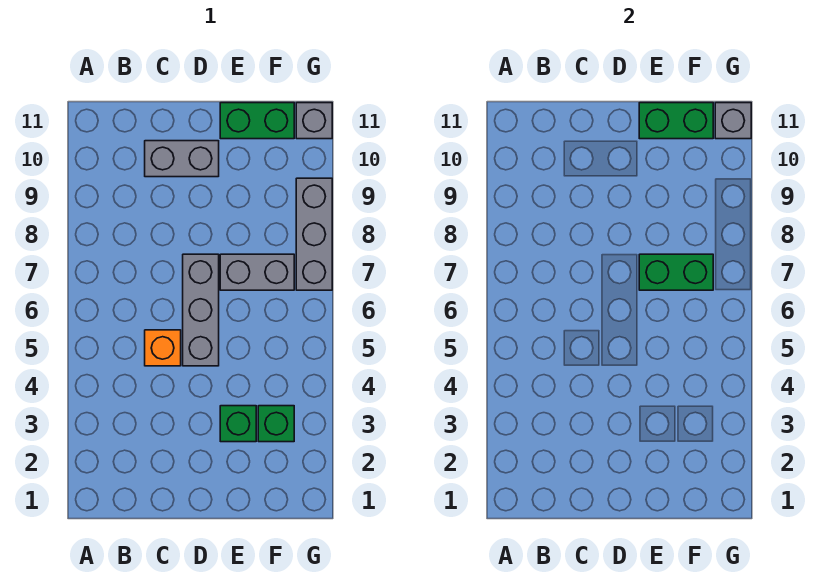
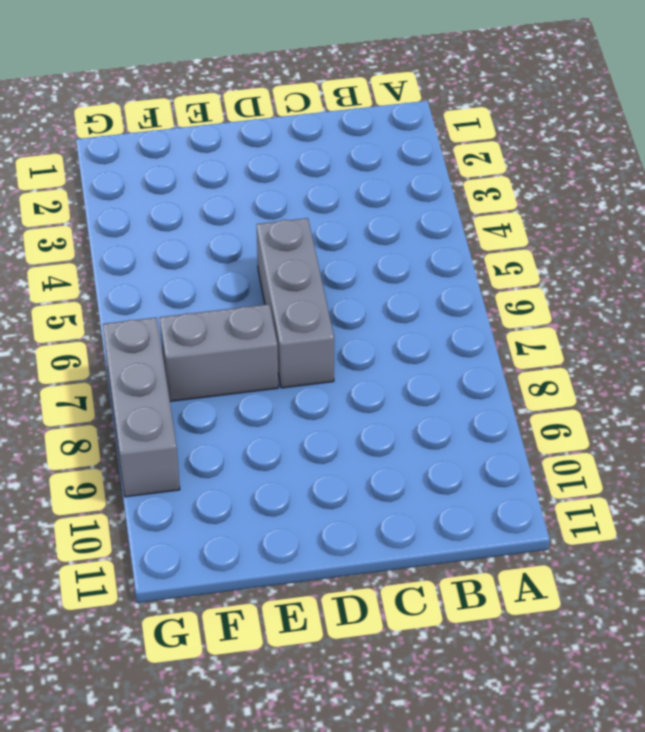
none -> orange brick C5 level 1
none -> grey brick C10:D10 level 1
none -> green brick E3 level 1

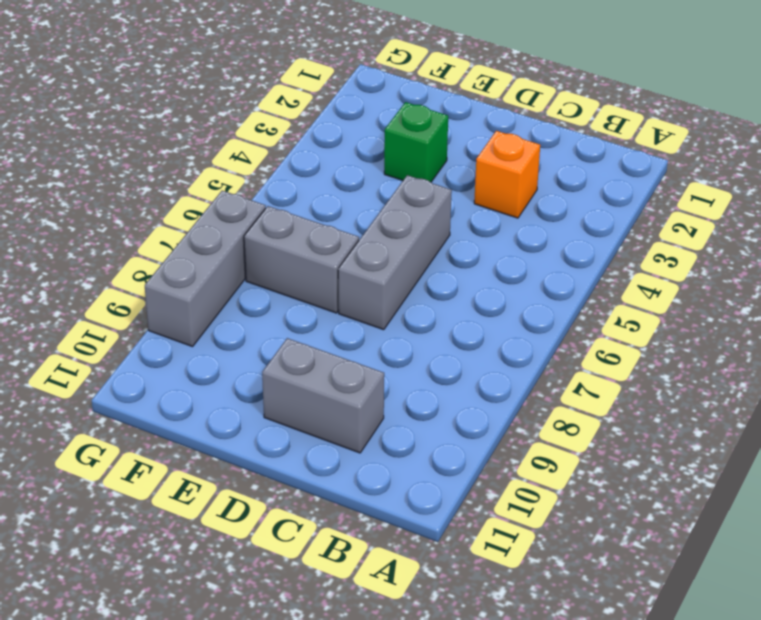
orange brick C3 level 1 -> orange brick C5 level 1
none -> green brick E11:F11 level 1
none -> green brick F3 level 1
none -> grey brick G11 level 1

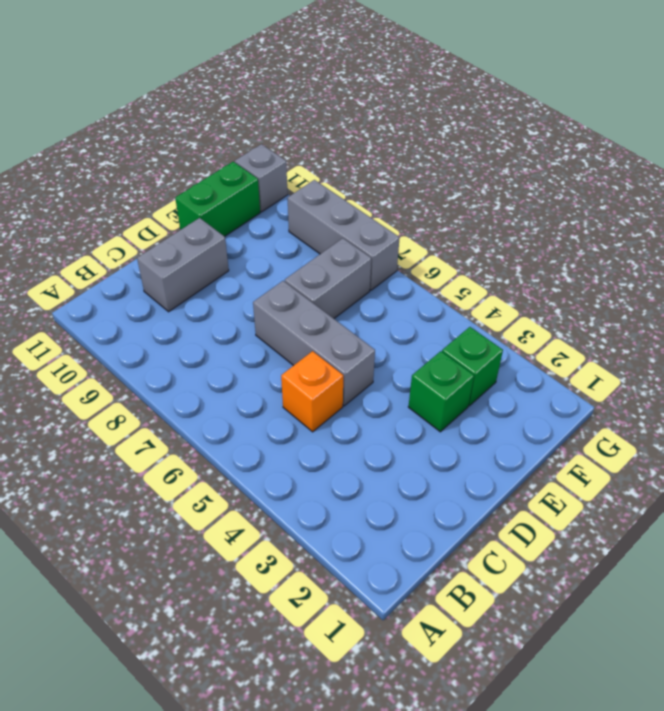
none -> green brick E7:F7 level 2
none -> green brick E11:F11 level 2
none -> grey brick G11 level 2

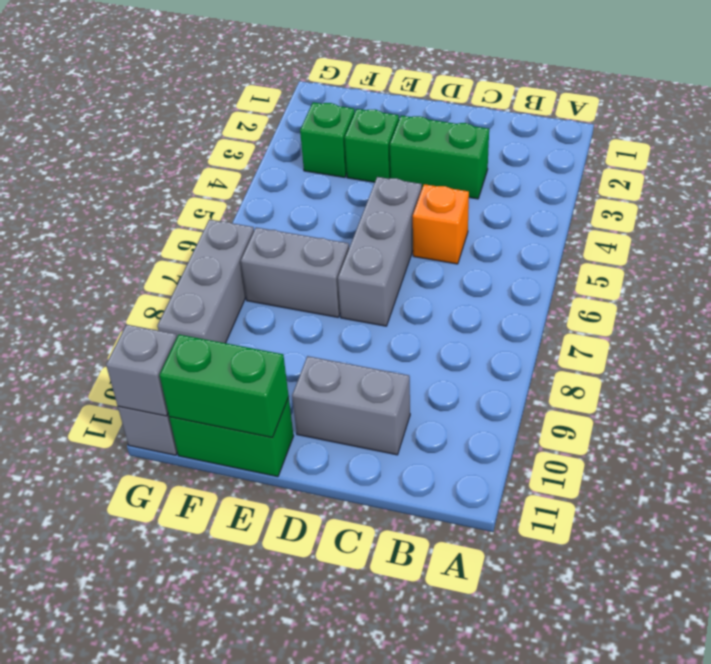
green brick C3:D3 level 1 -> green brick E7:F7 level 2

